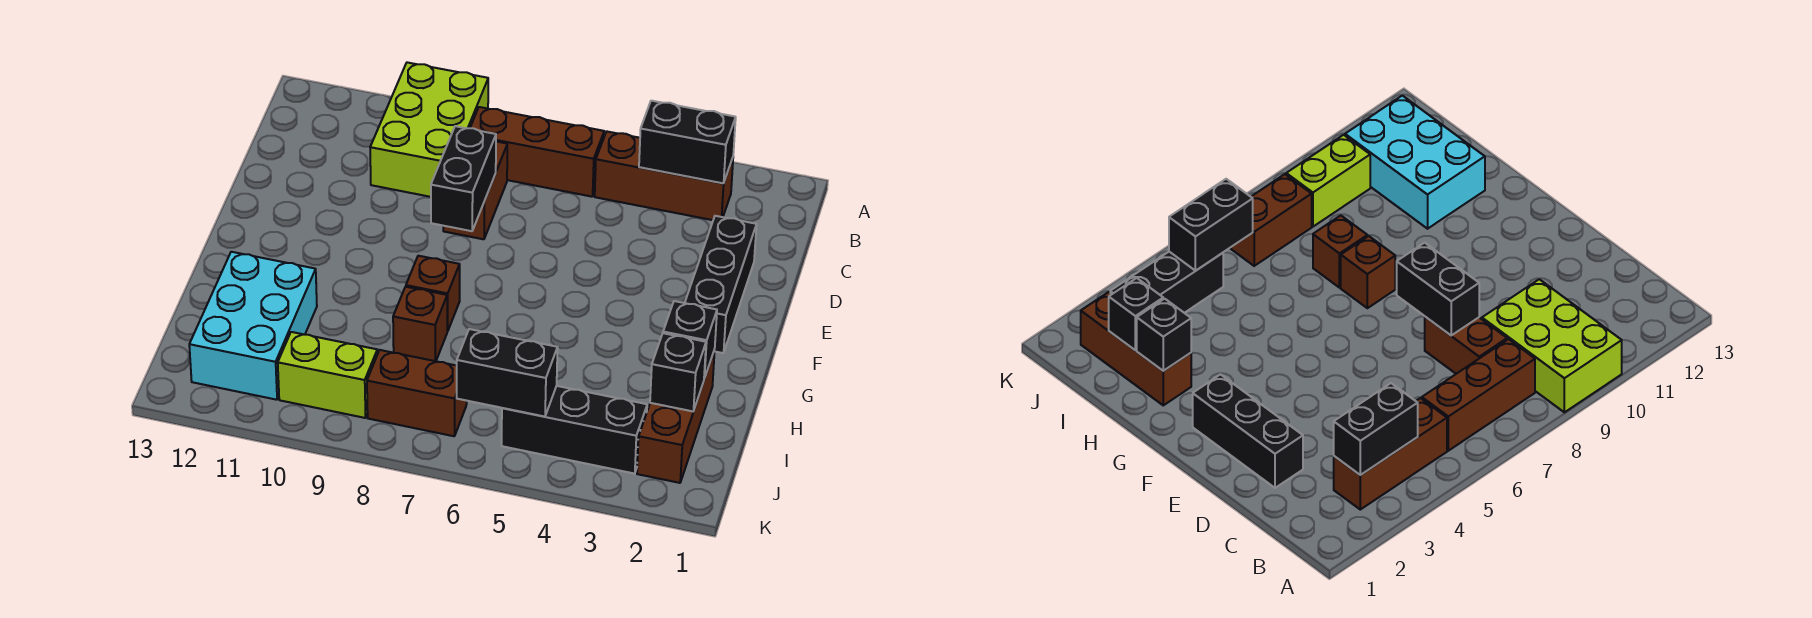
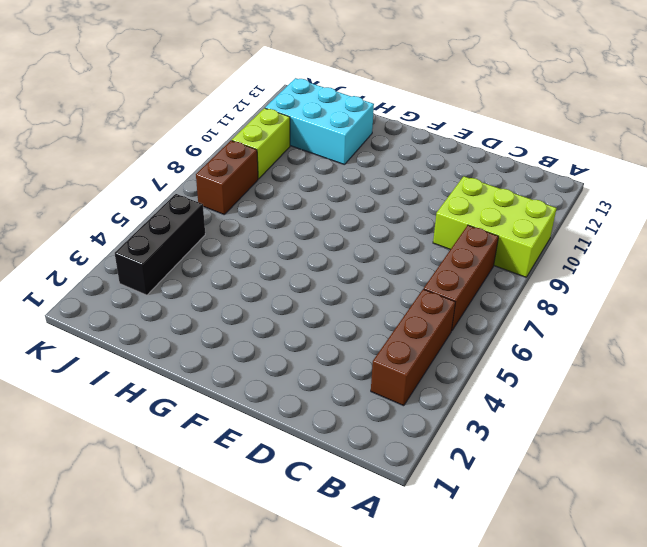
none -> brown brick C8:D8 level 1
none -> black brick D2:F2 level 1
none -> brown brick G8 level 1

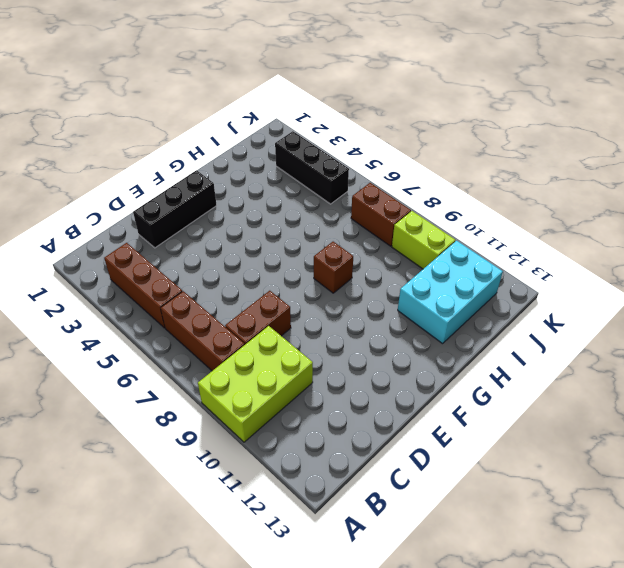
none -> brown brick H2:J2 level 1
none -> brown brick H8 level 1
none -> black brick B3:B4 level 2

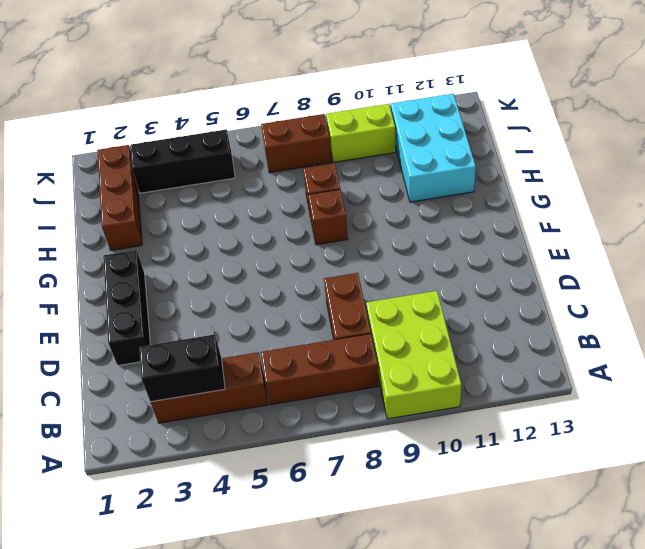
none -> black brick D8:E8 level 2
none -> black brick H2 level 2
none -> black brick I2 level 2

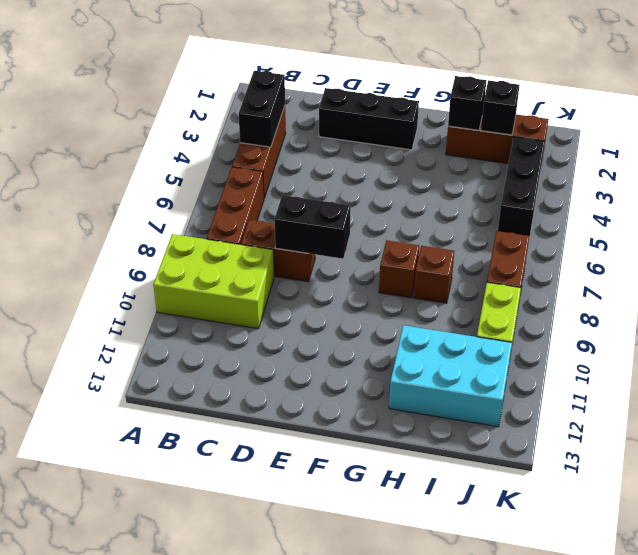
none -> black brick J5:J6 level 2

